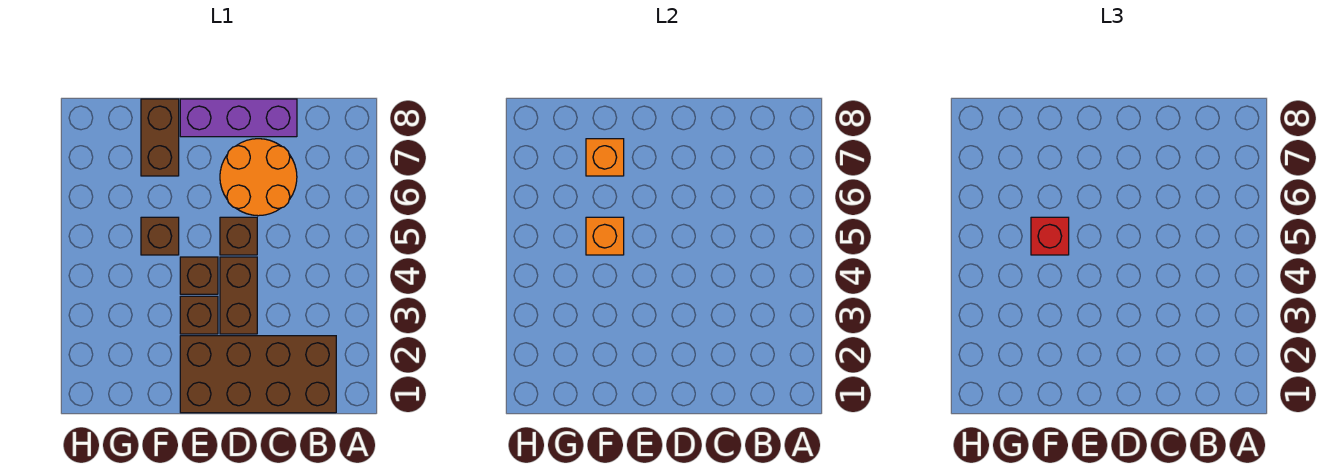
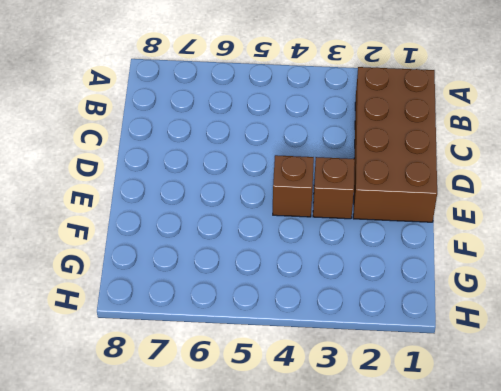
none -> orange round brick C6:D7 level 1
none -> purple brick C8:E8 level 1
none -> brown brick D3:D4 level 1

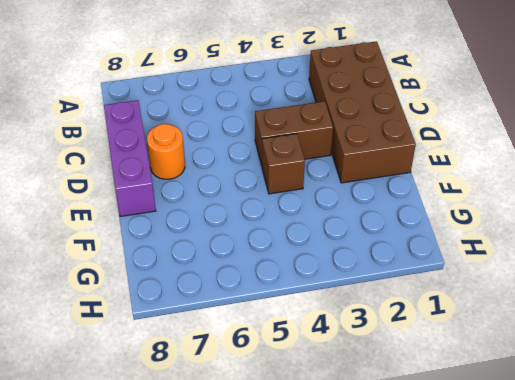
orange round brick D7 level 1 -> orange round brick C6:D7 level 1
none -> brown brick D5 level 1
none -> brown brick E3 level 1
none -> brown brick F5 level 1

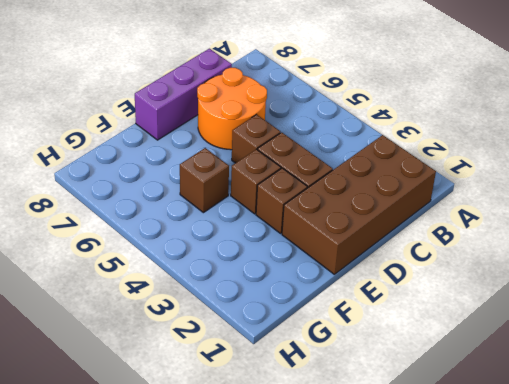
none -> brown brick F7:F8 level 1
none -> orange brick F5 level 2
none -> orange brick F7 level 2

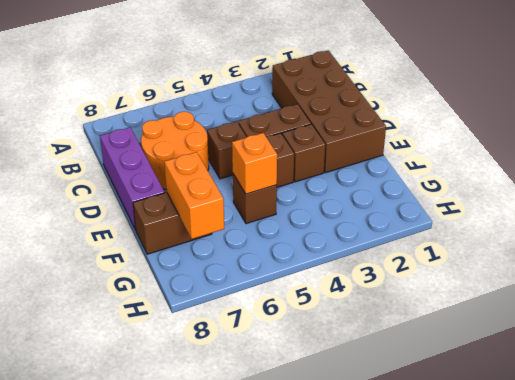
orange brick F7:G7 level 2 -> orange brick F7 level 2
none -> red brick F5 level 3

